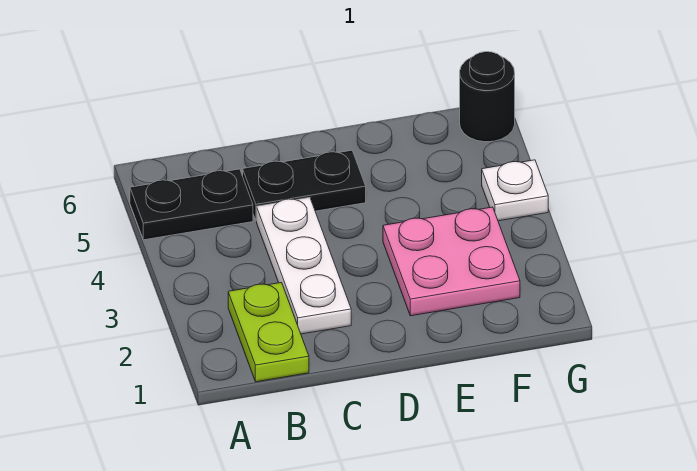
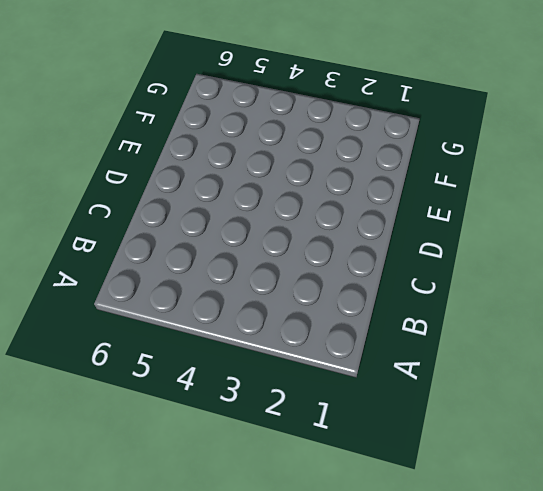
none -> black plate A5:B5 level 1
none -> lime plate B1:B2 level 1

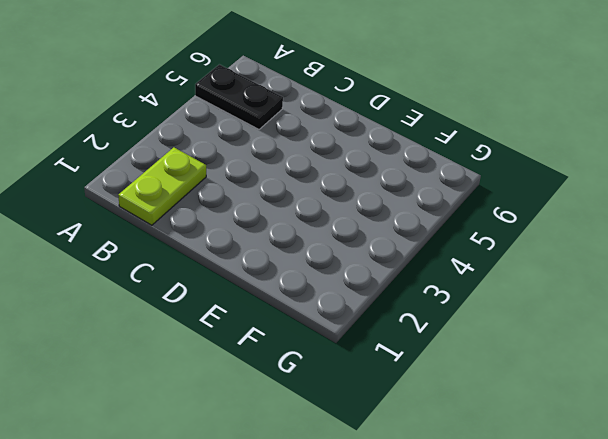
none -> white plate C2:C4 level 1
none -> black plate C5:D5 level 1

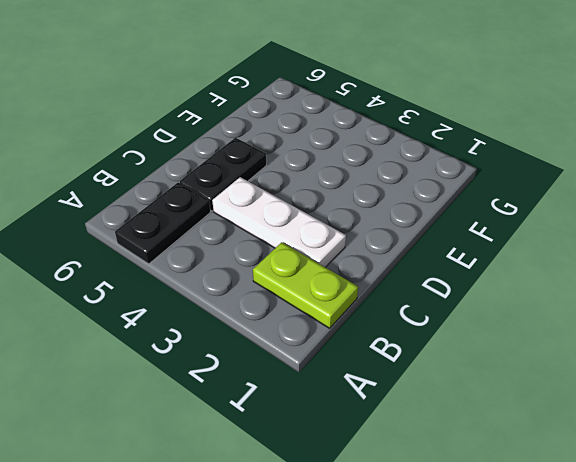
none -> pink plate E2:F3 level 1
none -> white plate G4 level 1

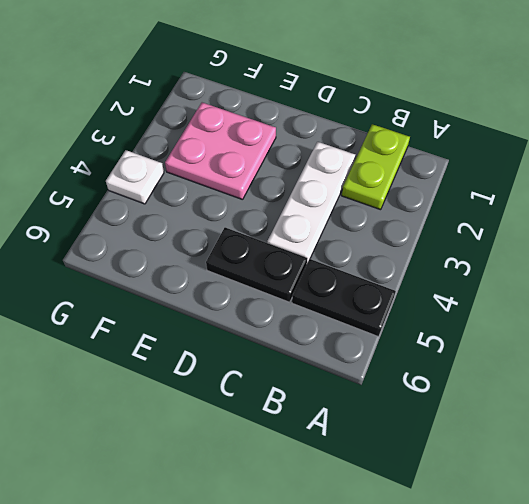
none -> black round brick G6 level 1

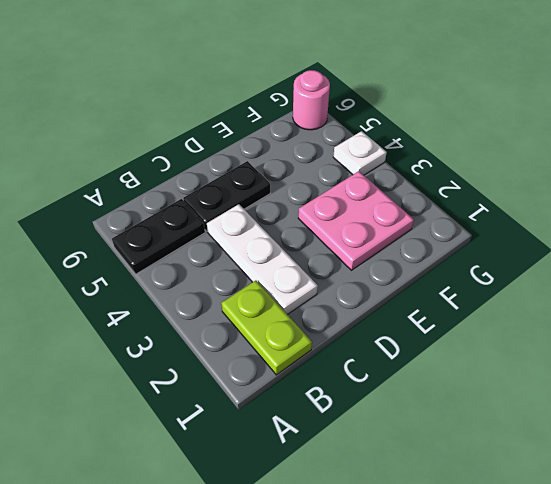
pink round brick G6 level 1 -> black round brick G6 level 1

